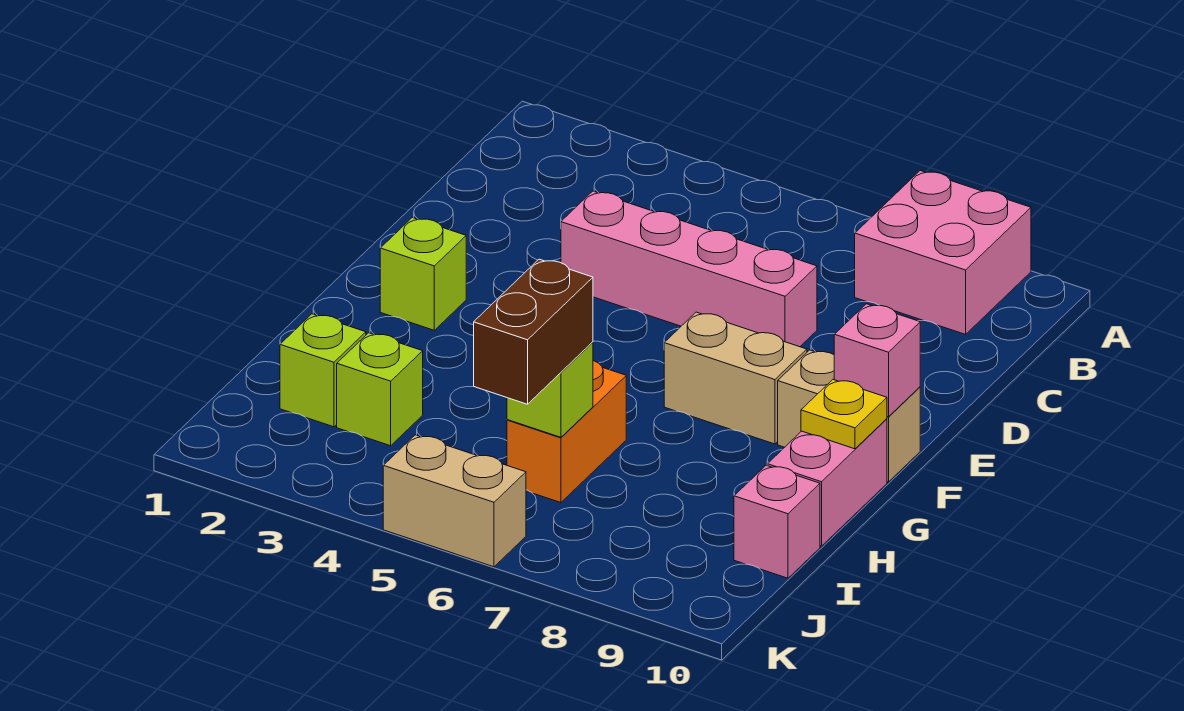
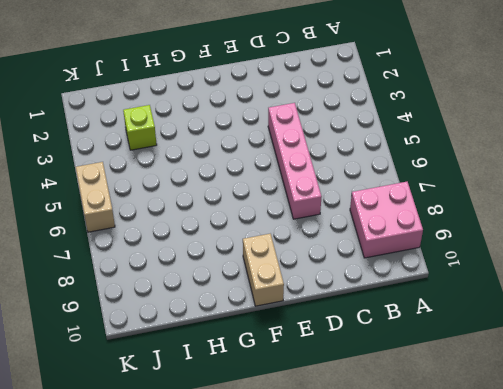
none -> lime brick F2 level 1
none -> tan brick F7:F8 level 1
none -> pink brick G10:H10 level 1

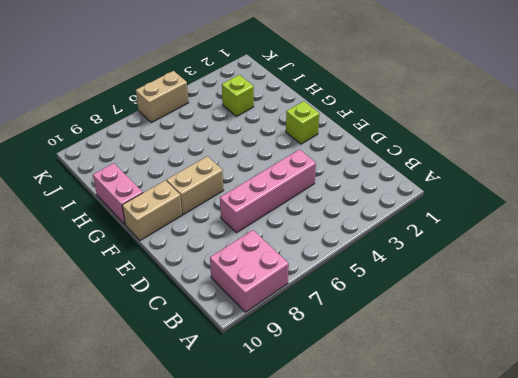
none -> orange brick H6:I6 level 1
none -> lime brick I2 level 1
none -> pink brick I10 level 1

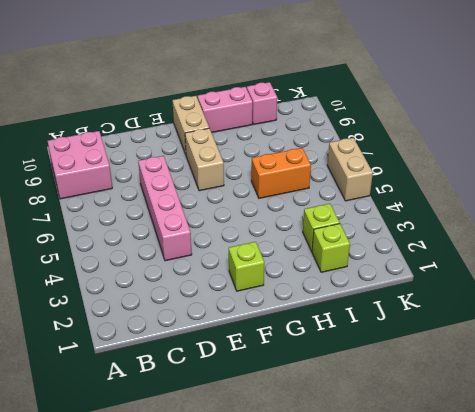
none -> pink brick F10 level 2
none -> yellow plate G10 level 2
none -> lime brick I6 level 2

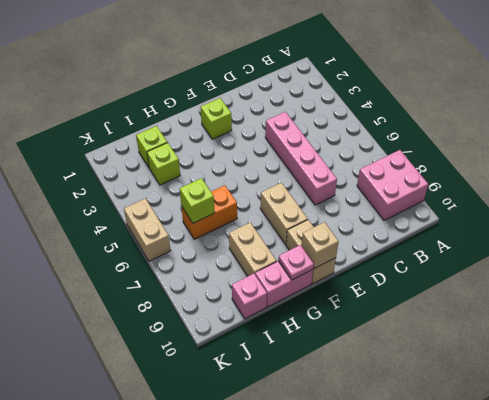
tan brick F10 level 2 -> pink brick F10 level 2
pink plate G10 level 2 -> yellow plate G10 level 2
tan brick H8:H9 level 1 -> none
none -> brown brick I6:J6 level 3

